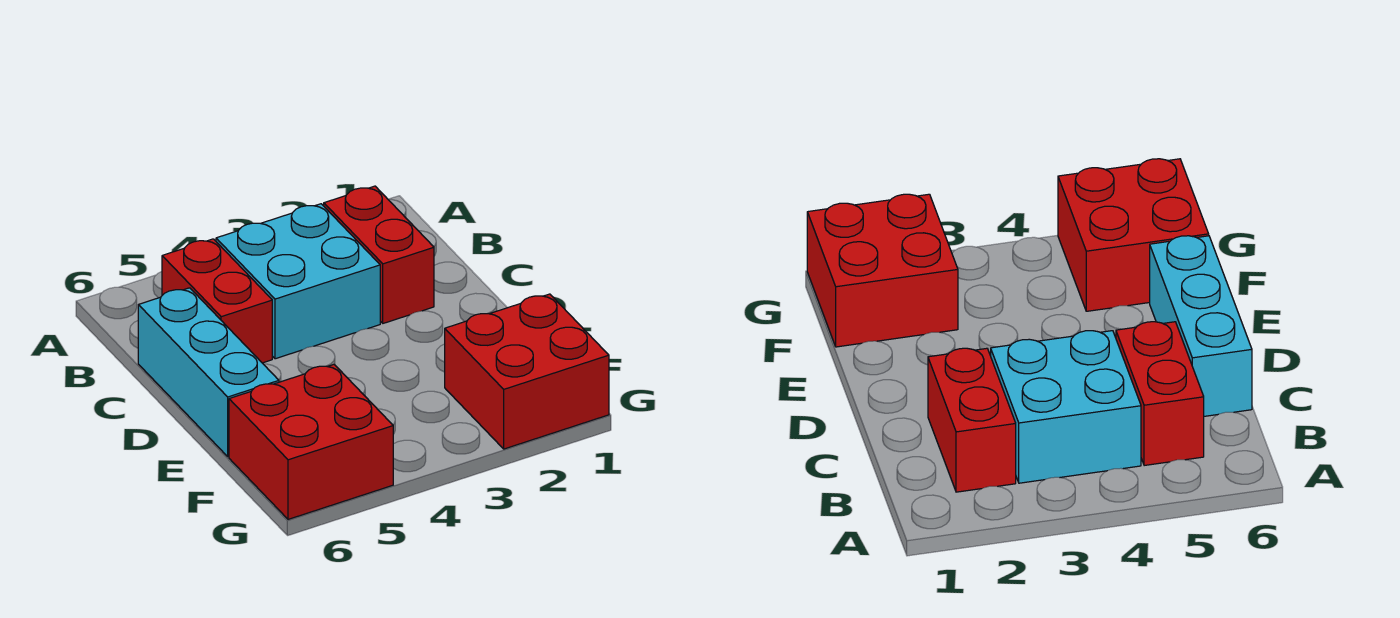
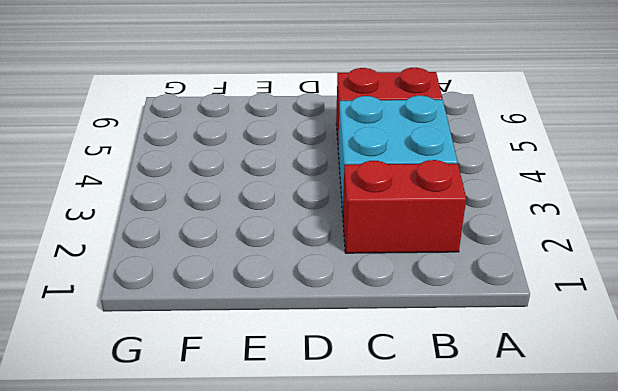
none -> cyan brick C6:E6 level 1
none -> red brick F1:G2 level 1

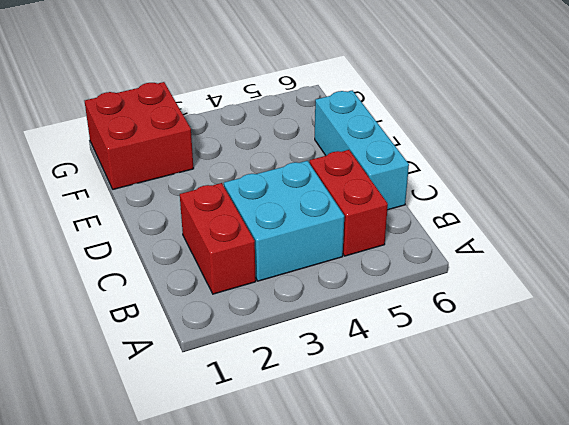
none -> red brick F5:G6 level 1

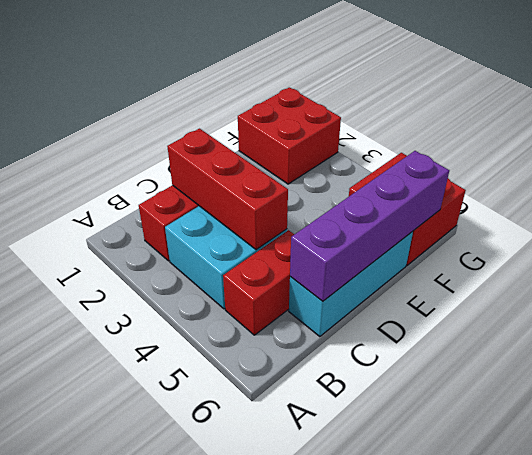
red brick C2:C4 level 2 -> none
purple brick C6:F6 level 2 -> none

